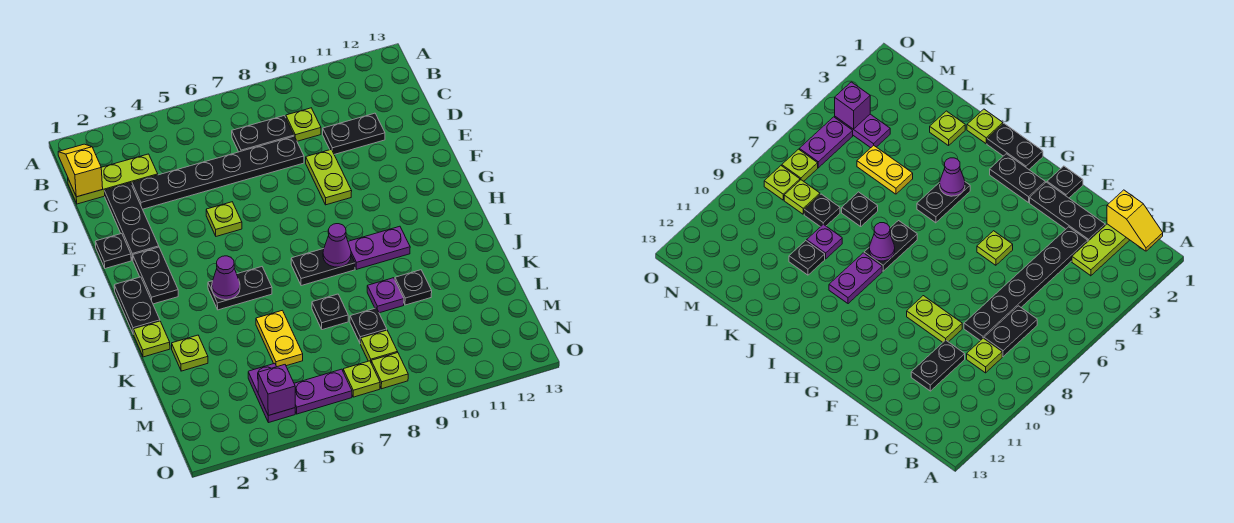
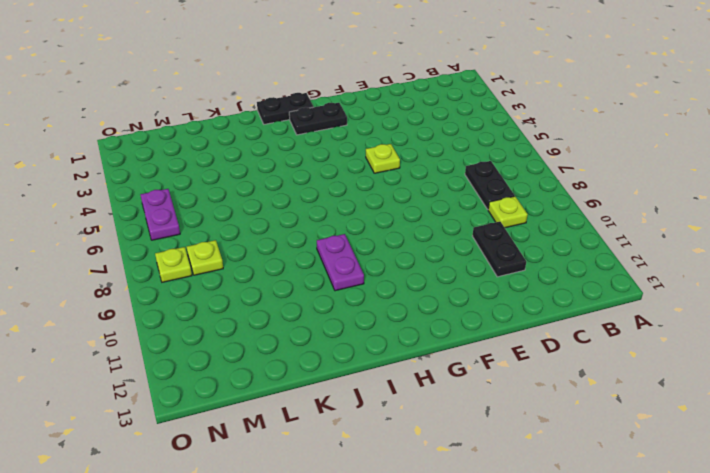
none -> lime plate C1:C3 level 1
none -> black plate D2:F2 level 1
none -> black plate D3:D8 level 1
none -> lime plate E9:F9 level 1

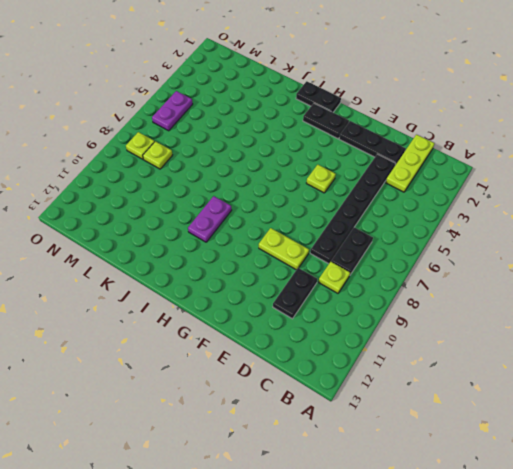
none -> black plate F1 level 1
none -> black plate I4:I5 level 1
none -> black plate I7:I8 level 1
none -> lime plate J1 level 1

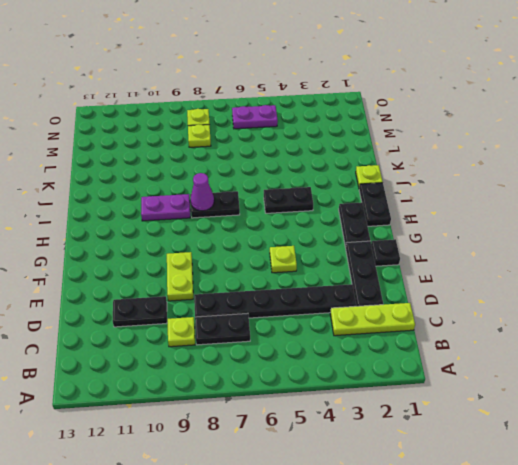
none -> lime plate K2 level 1
none -> yellow plate K5:L5 level 1
none -> black plate K7 level 1
none -> purple plate K9 level 1

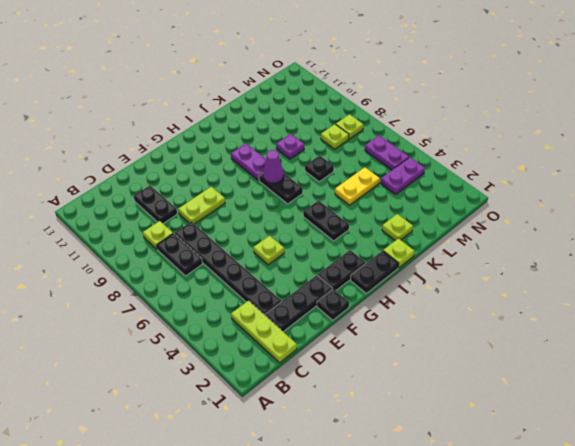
none -> black plate K10 level 1
none -> black plate L8 level 1
none -> lime plate N7 level 1
none -> yellow slope B1:C1 level 2 top C

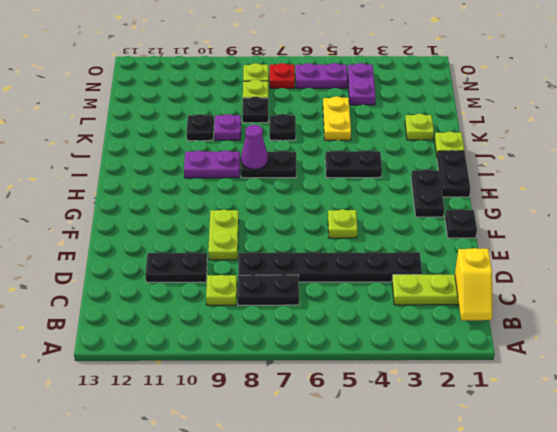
red plate N7 level 1 -> lime plate N7 level 1
none -> black plate D2:F2 level 1
none -> purple cone I4 level 2
none -> purple brick N4 level 2

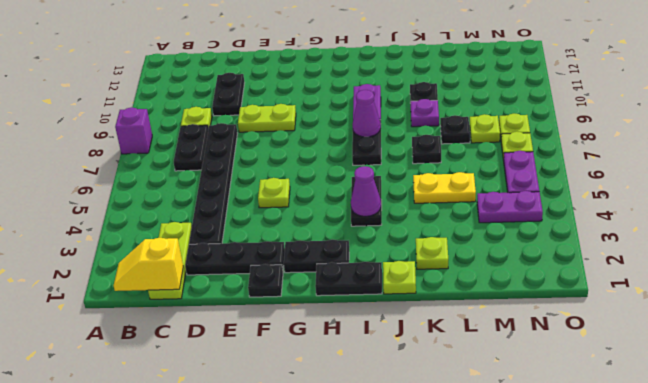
purple brick A8 level 1 -> purple brick N4 level 2

